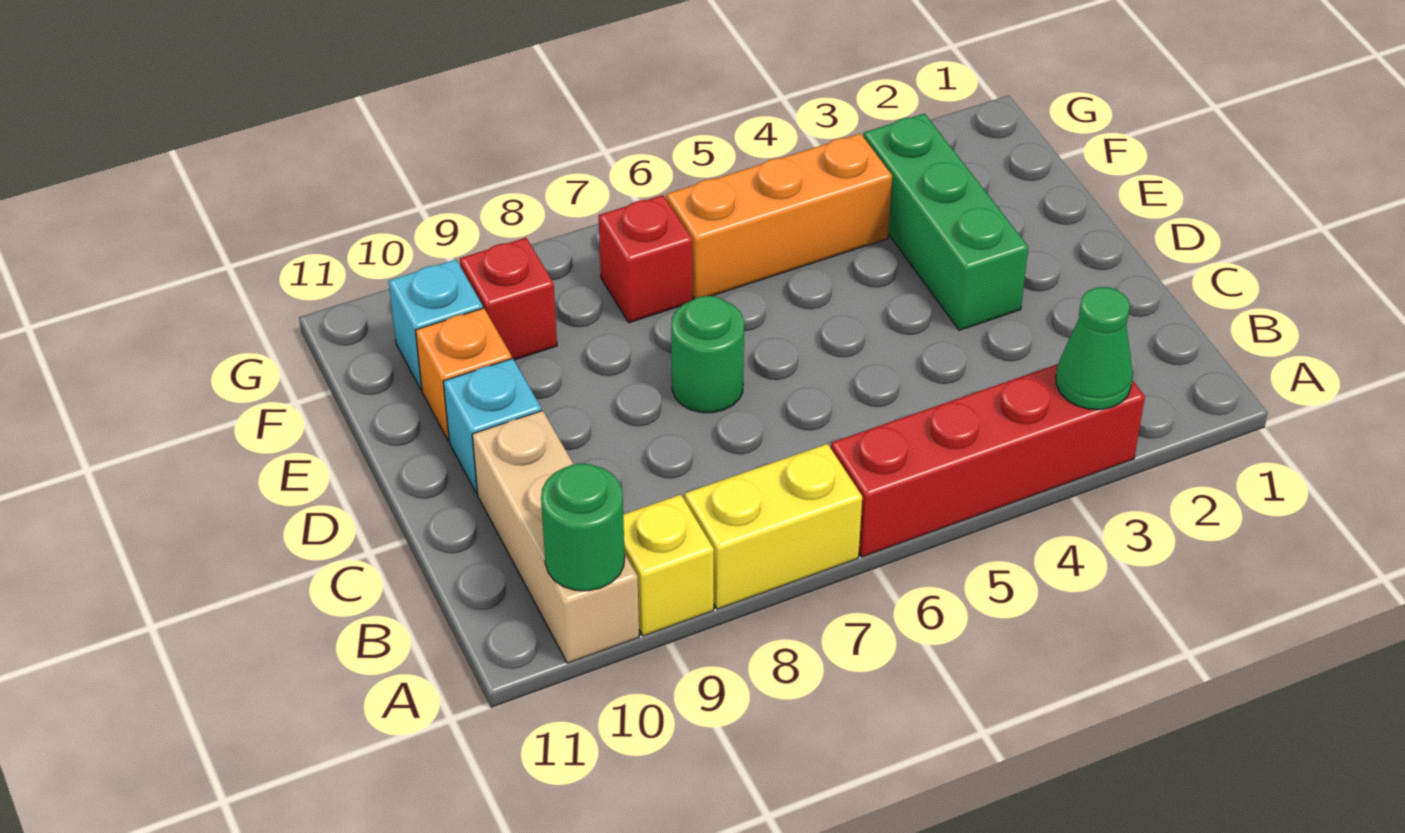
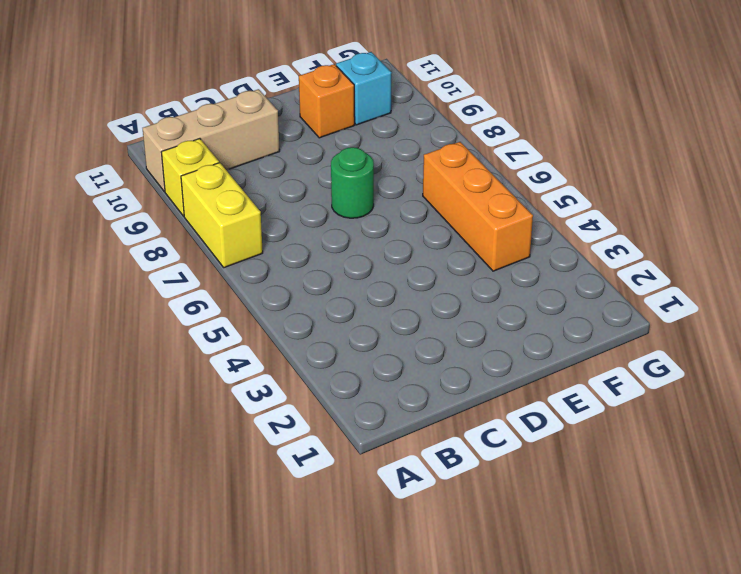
none -> red brick A3:A6 level 1
none -> green brick D3:F3 level 1
none -> cyan brick D10 level 1

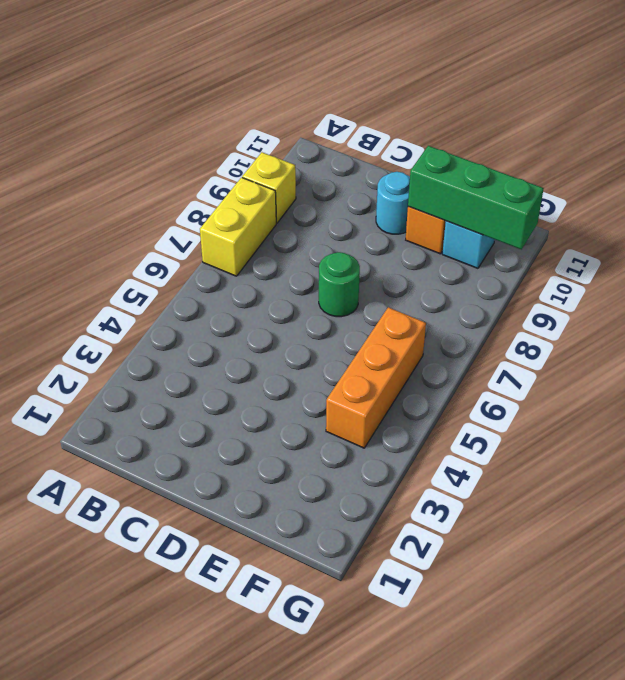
cyan round brick D10 level 1 -> cyan brick D10 level 1
green brick E10:G10 level 2 -> green brick D3:F3 level 1
none -> red brick A3:A6 level 1
none -> tan brick A10:C10 level 1
none -> red brick F7 level 1

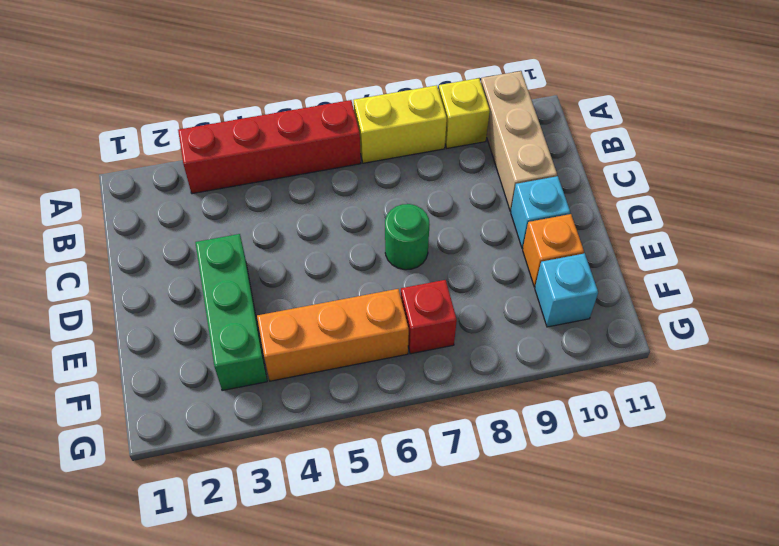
none -> red brick F9 level 1
none -> green cone A3 level 2
none -> green round brick A10 level 2

